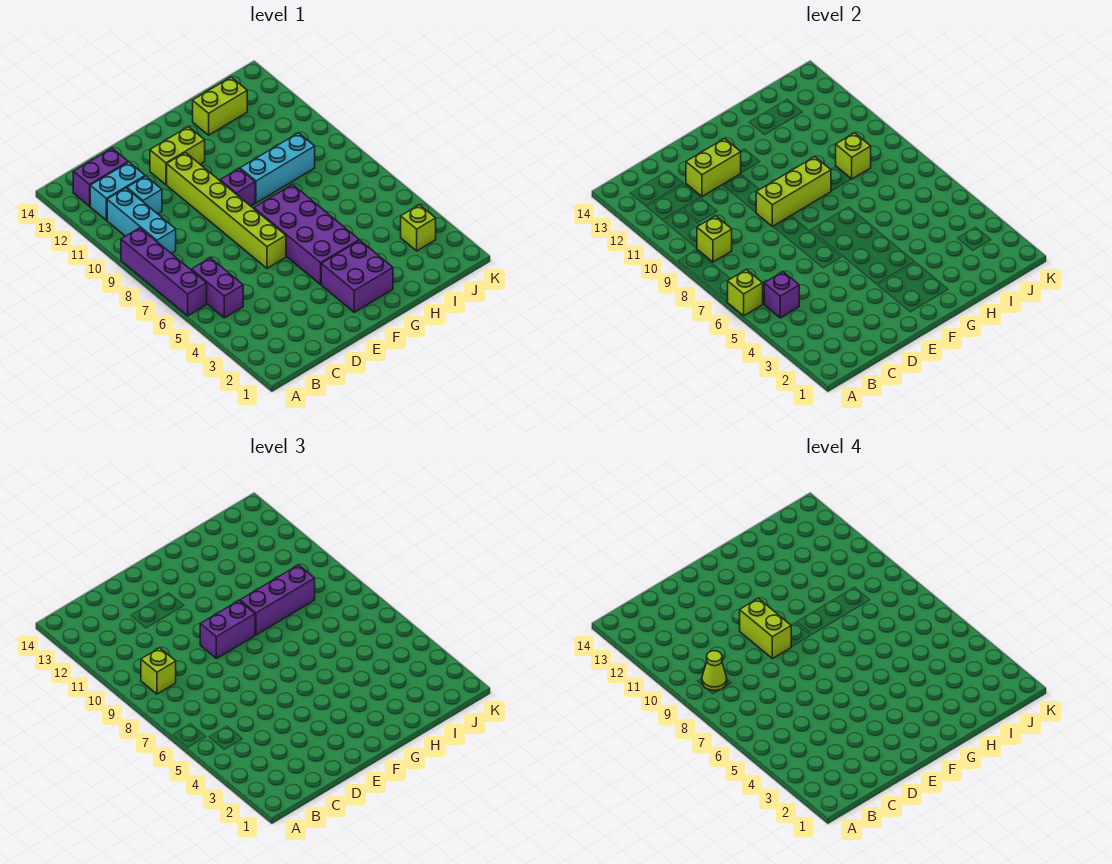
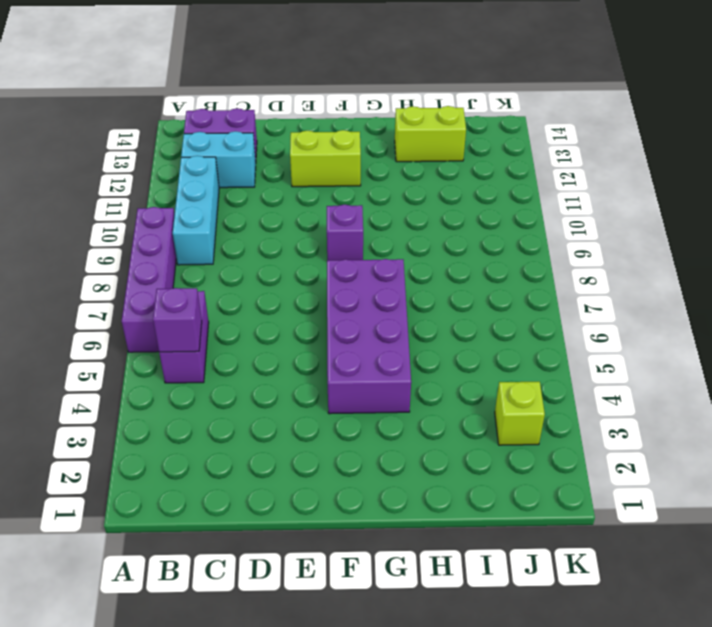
none -> cyan brick C11 level 1
none -> lime brick E6:E11 level 1
none -> purple brick F2:G3 level 1

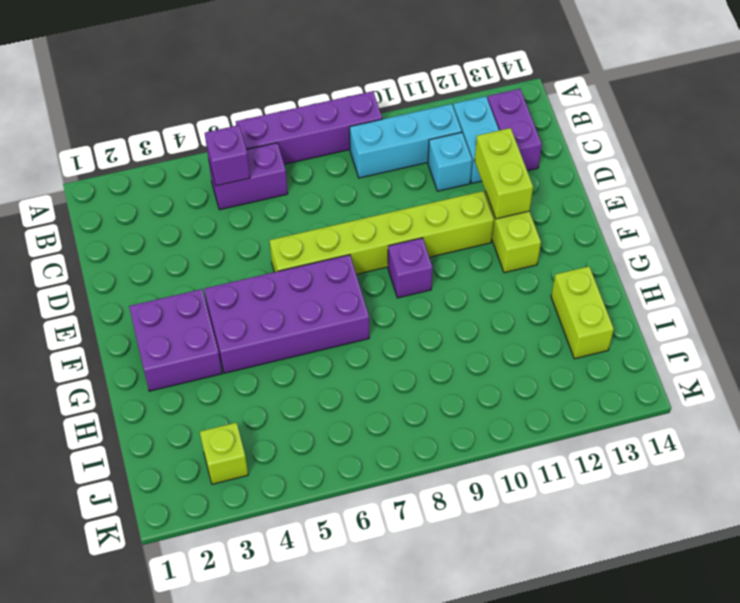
none -> cyan brick G9:I9 level 1
none -> lime brick A6 level 2
none -> lime brick B9 level 2

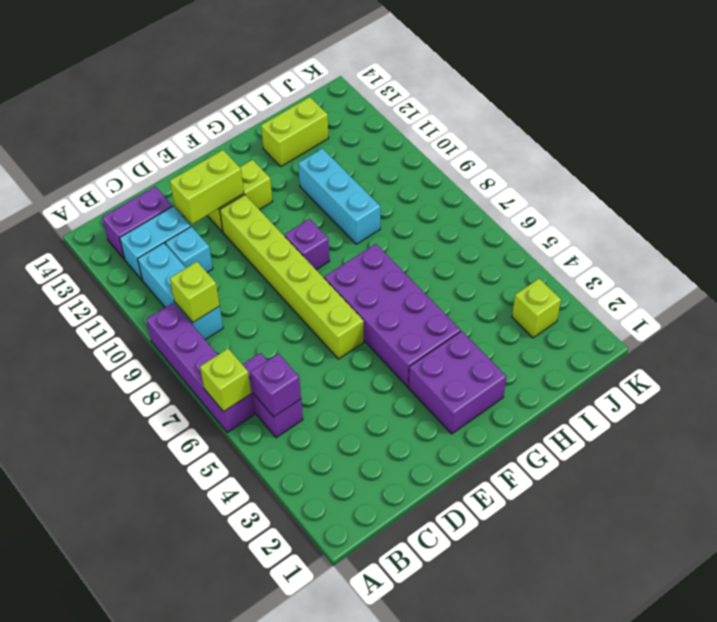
cyan brick H9:H11 level 1 -> cyan brick G9:I9 level 1
none -> lime brick E9:G9 level 2
none -> lime brick I9 level 2
none -> lime brick B9 level 3

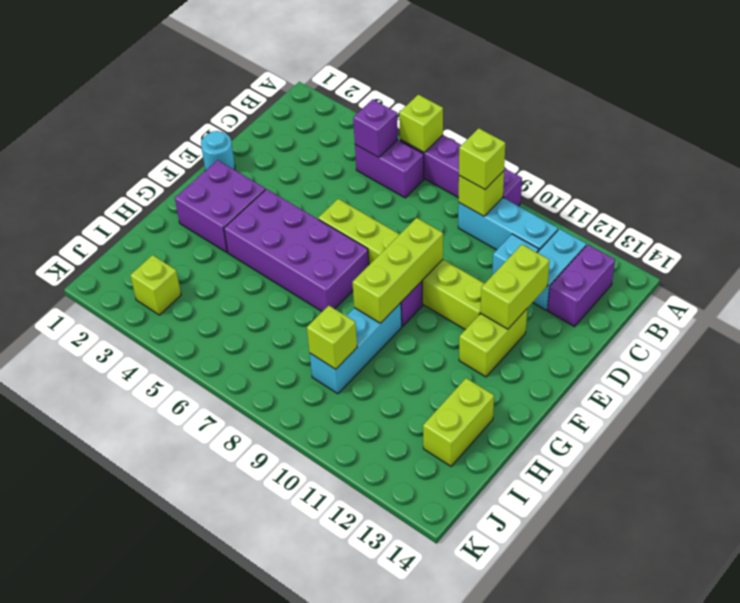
cyan round brick E1 level 1 -> none
none -> purple brick E9:F9 level 3
none -> purple brick G9:I9 level 3
none -> lime cone B9 level 4

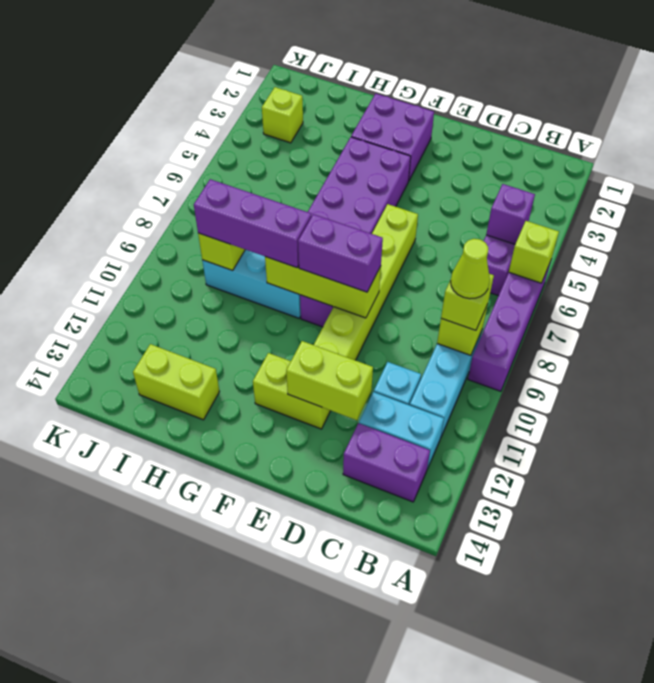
none -> lime brick E9:E10 level 4

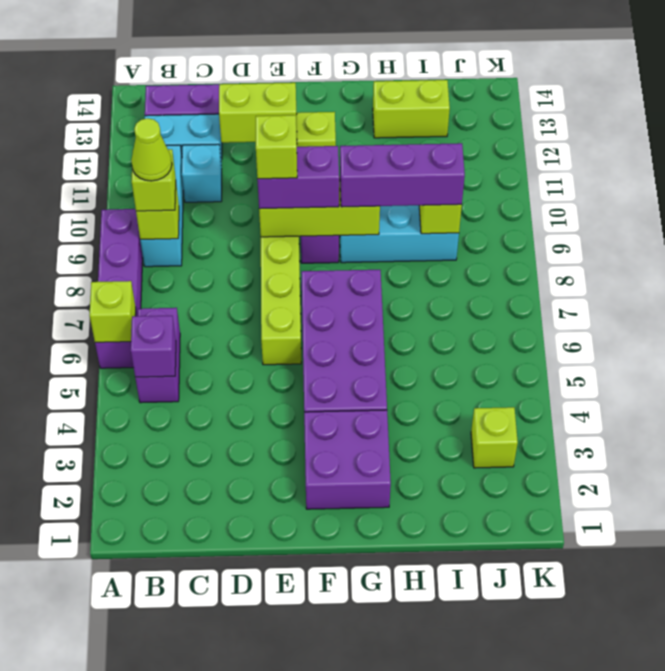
lime brick E9 level 4 -> lime brick E9:E10 level 4

